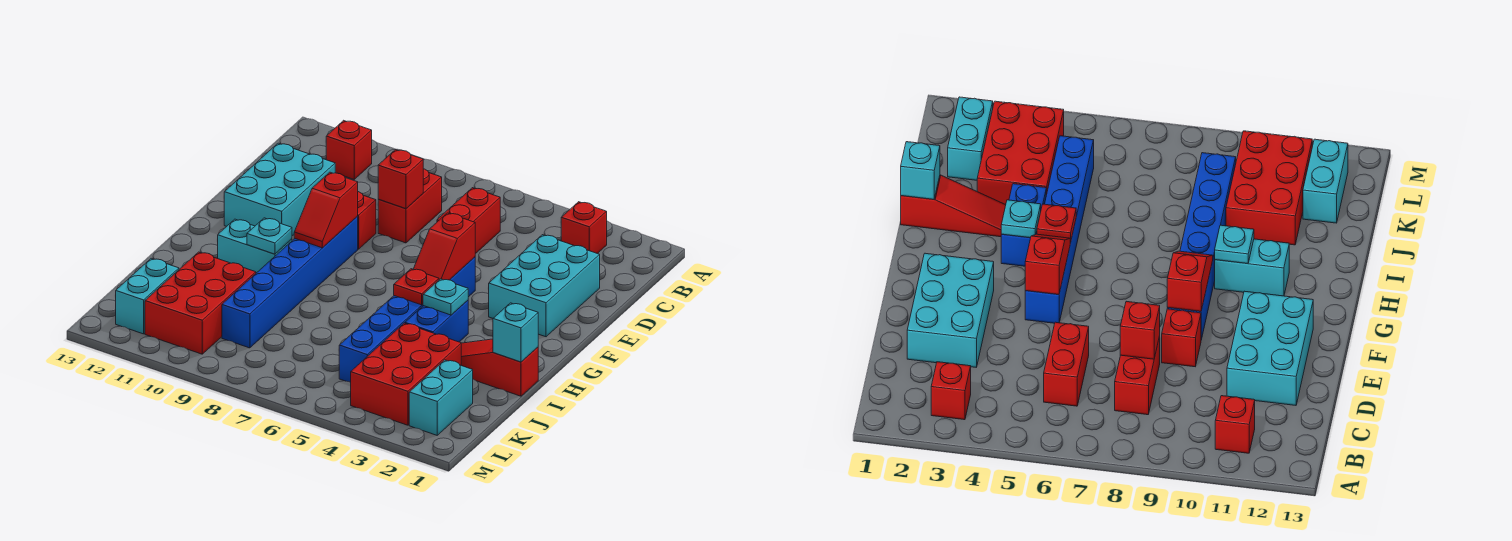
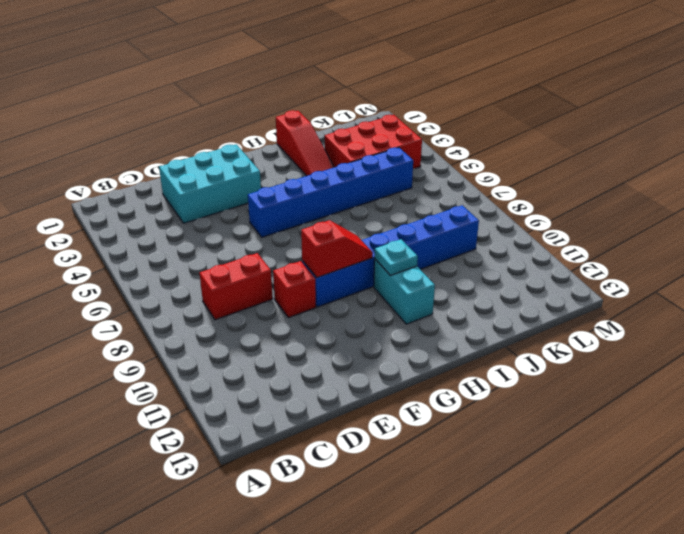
none -> red brick B3 level 1
none -> red brick B11 level 1
none -> red brick C6:D6 level 1

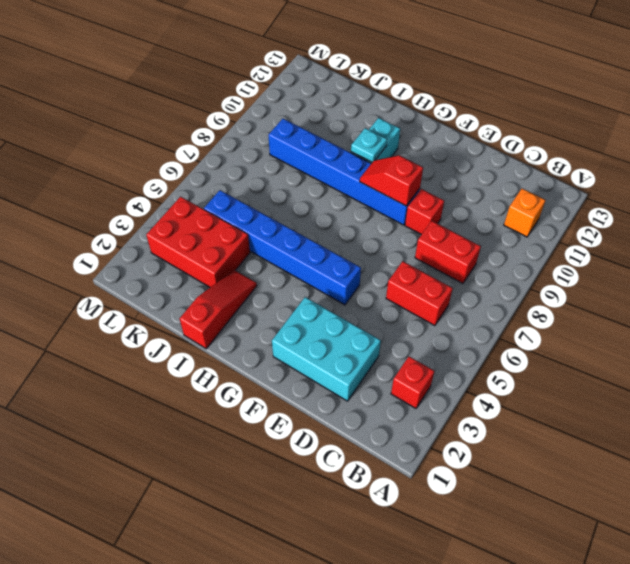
orange brick B11 level 1 -> red brick B11 level 1
none -> cyan brick D11:F12 level 1
none -> blue brick H4:I4 level 1
none -> red brick J10:L11 level 1

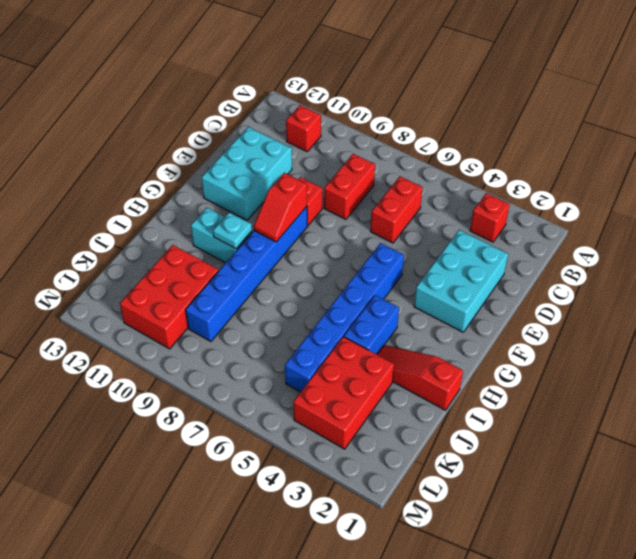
none -> cyan brick K2:L2 level 1
none -> cyan brick K12:L12 level 1
none -> red brick D8 level 2

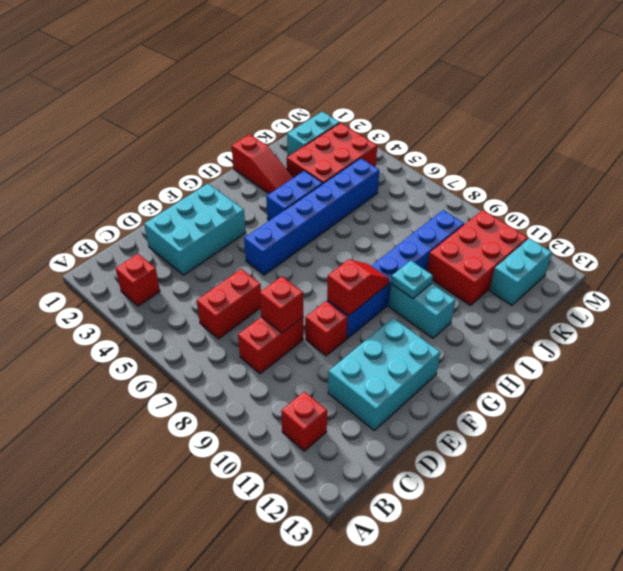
none -> red slope F5:G5 level 2 top F
none -> cyan plate H4 level 2
none -> red plate H5 level 2

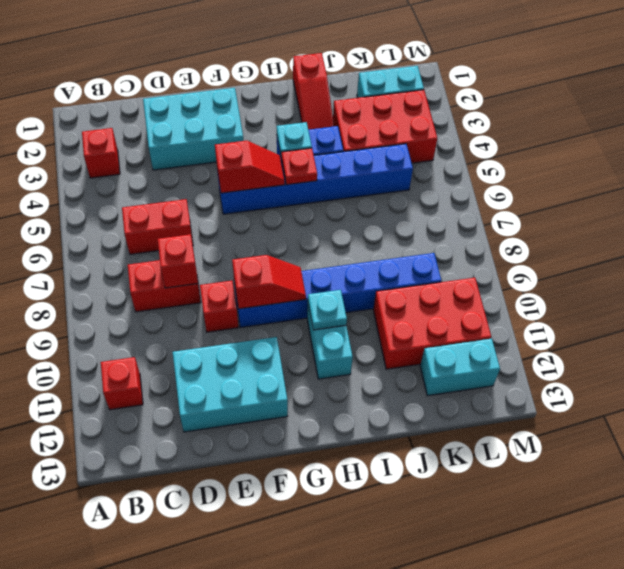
none -> cyan brick I1 level 2

